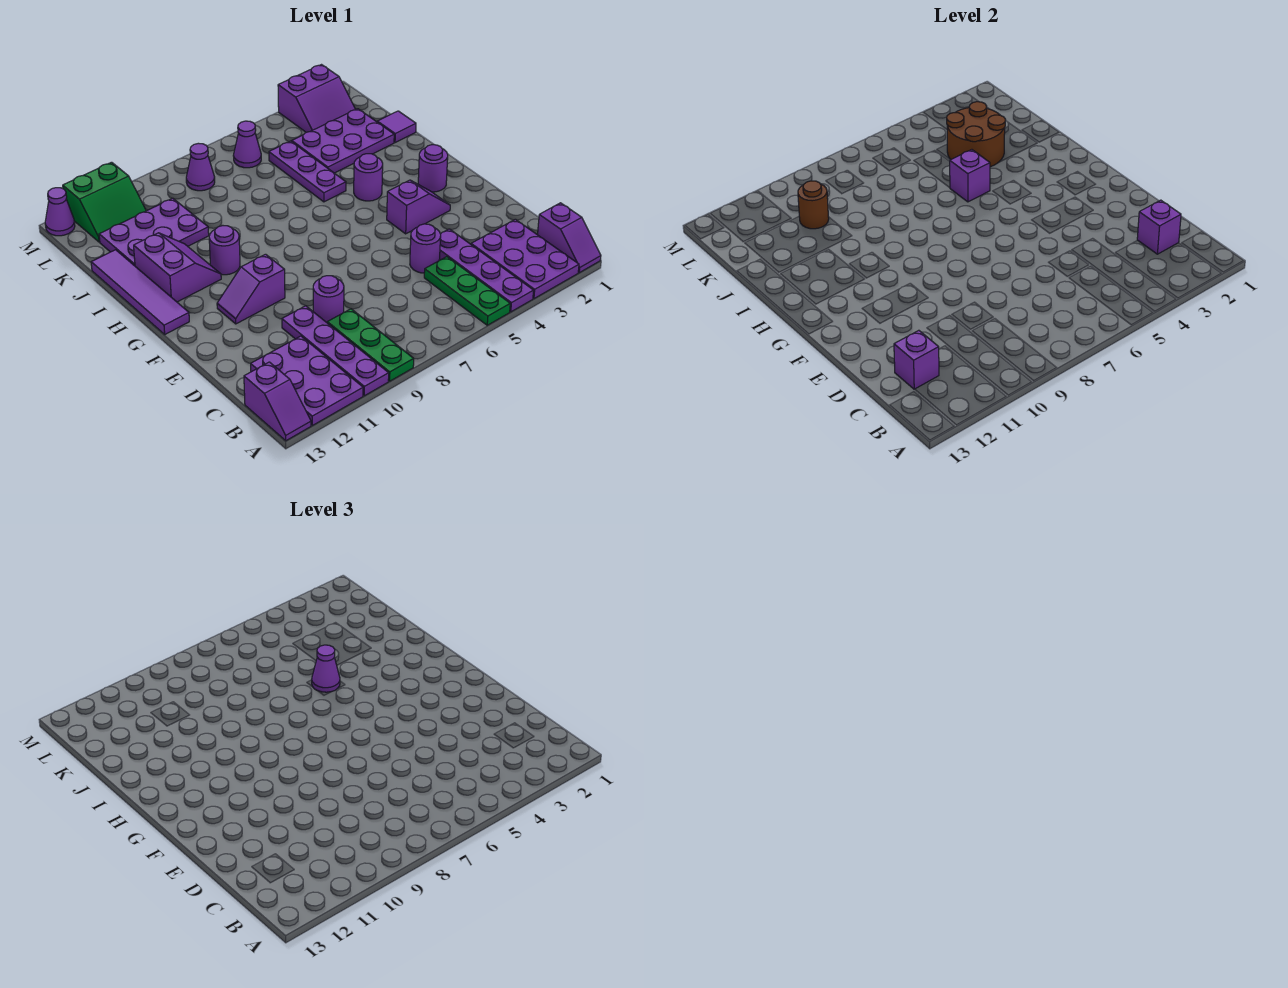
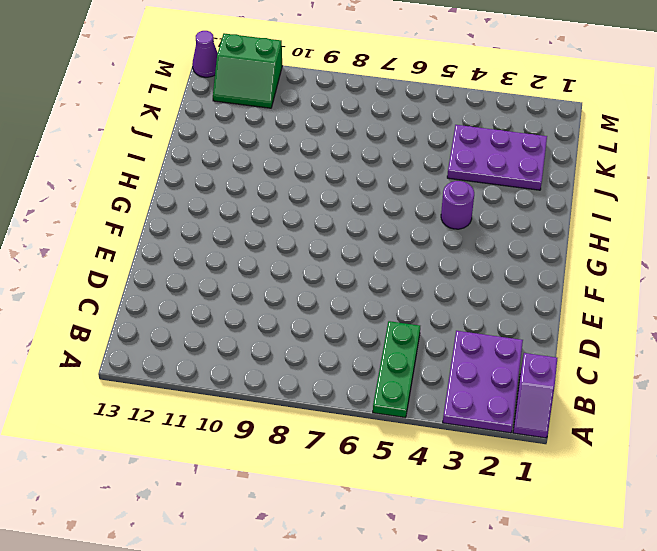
none -> purple plate A4:D4 level 1
none -> green plate A9:C9 level 1
none -> purple plate A10:D10 level 1
none -> purple plate A11:C12 level 1

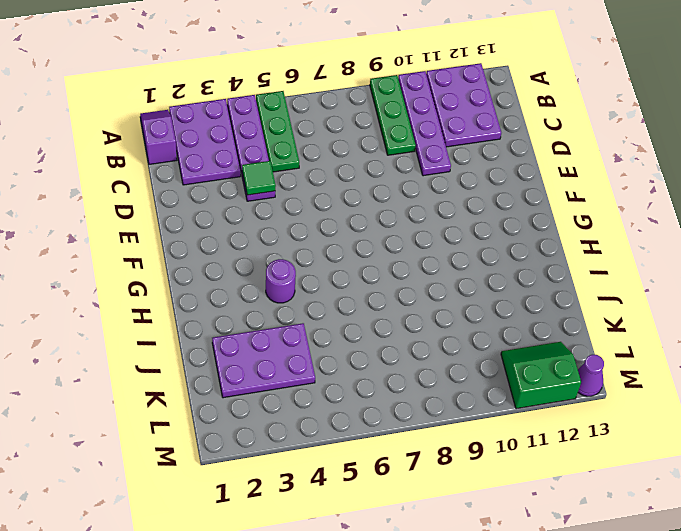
green tile D4 level 2 -> none
none -> purple slope A13:B13 level 1 top B
none -> purple round brick D5 level 1
none -> purple round brick D9 level 1
none -> purple slope F3:F4 level 1 top 4

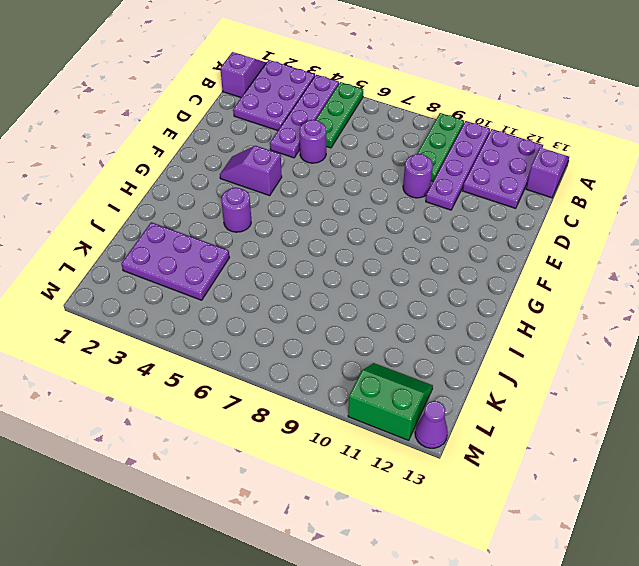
none -> purple slope F10:F11 level 1 top 10
none -> purple round brick G2 level 1
none -> purple tile G13:J13 level 1
none -> purple round brick H10 level 1

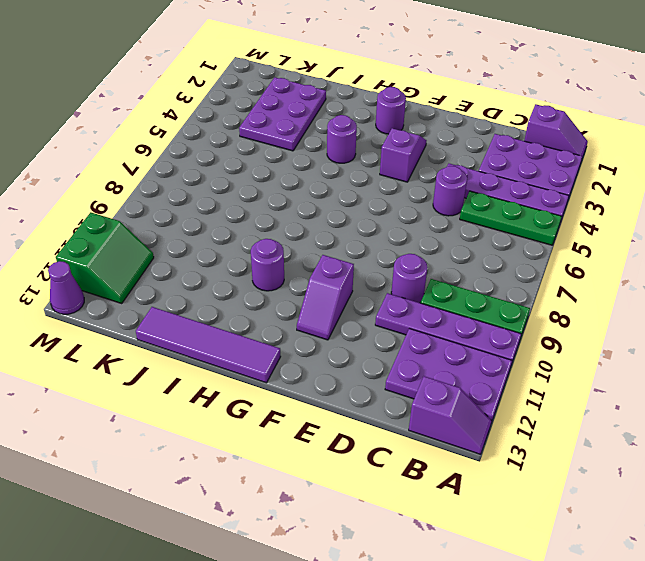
none -> purple slope H11:I12 level 1 top 12
none -> purple plate I5:K5 level 1
none -> purple tile J1 level 1
none -> purple plate J10:K12 level 1

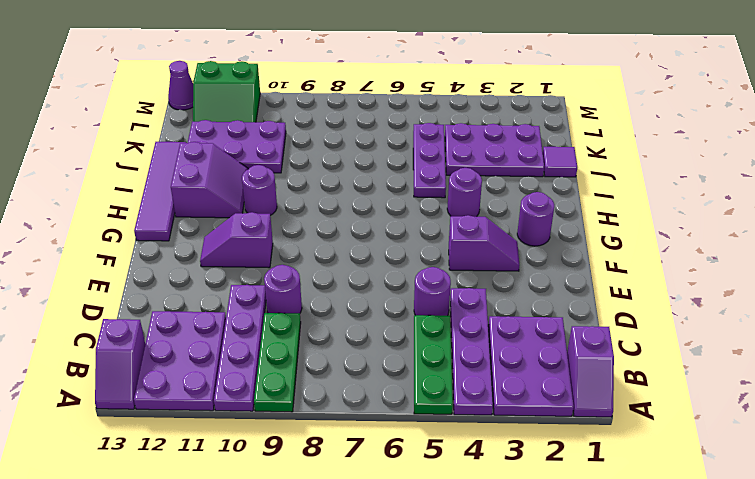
none -> purple slope L2:M3 level 1 top M
none -> purple cone L6 level 1
none -> purple cone L8 level 1
none -> purple brick C2 level 2

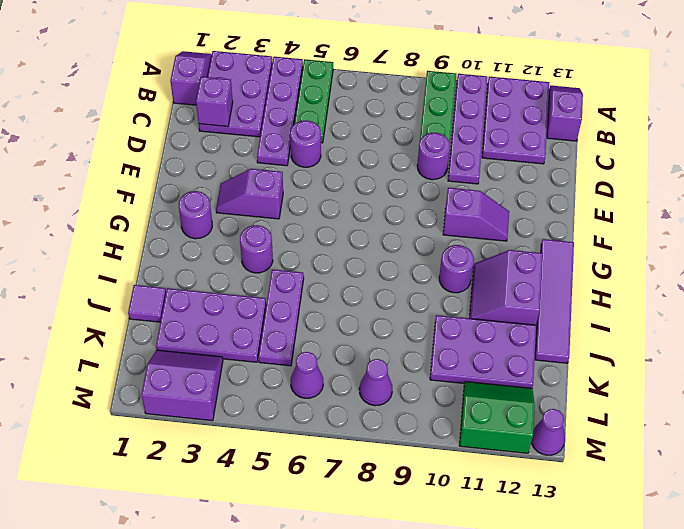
none -> purple brick C12 level 2
none -> purple brick I5 level 2
none -> brown round brick J3:K4 level 2
none -> brown round brick K10 level 2

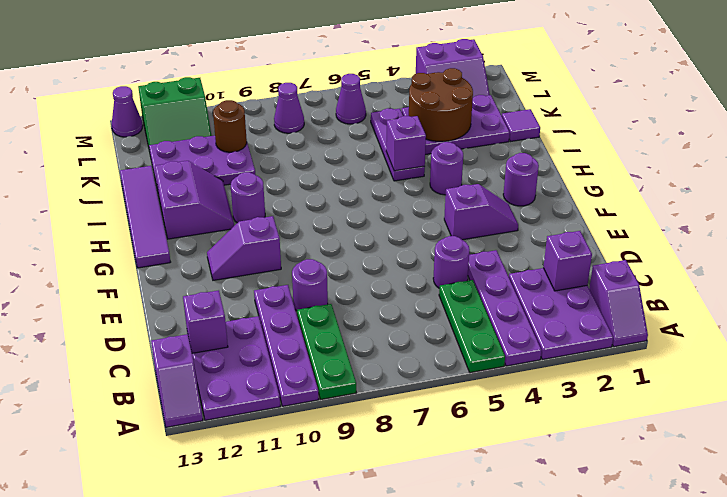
none -> purple cone I5 level 3

